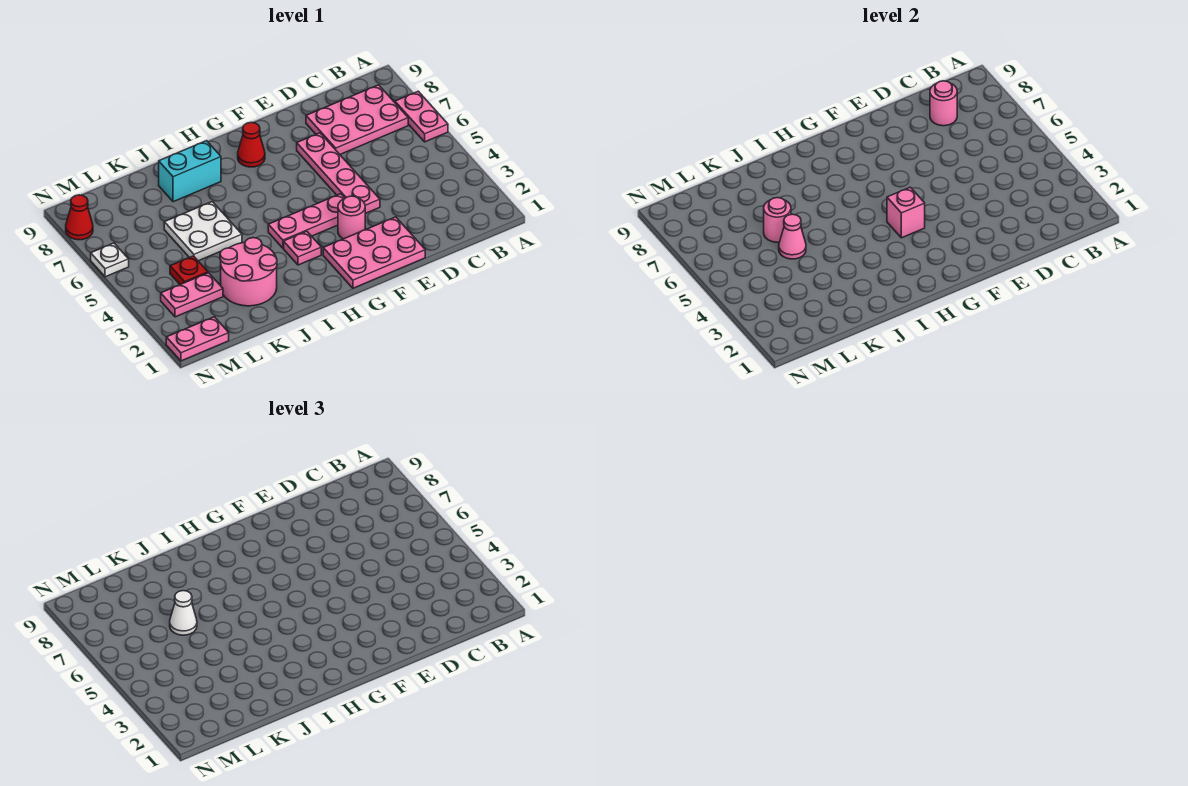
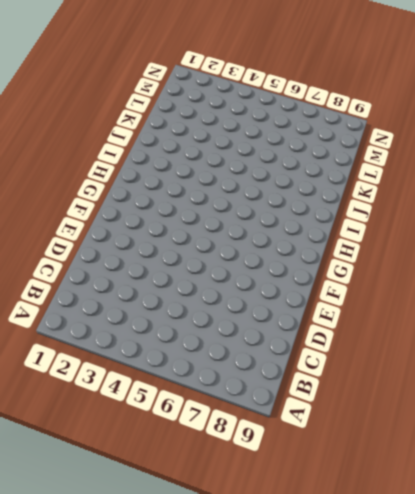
none -> pink plate A6:A7 level 1
none -> pink plate B7:D8 level 1
none -> pink plate E1:G2 level 1

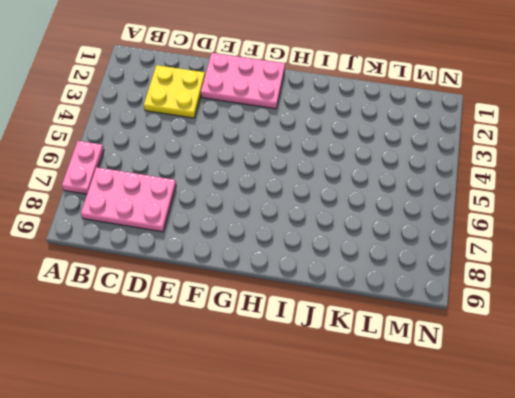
yellow plate C2:D3 level 1 -> none
none -> pink plate E4:E7 level 1
none -> pink round brick F3 level 1
none -> pink plate F4:H4 level 1

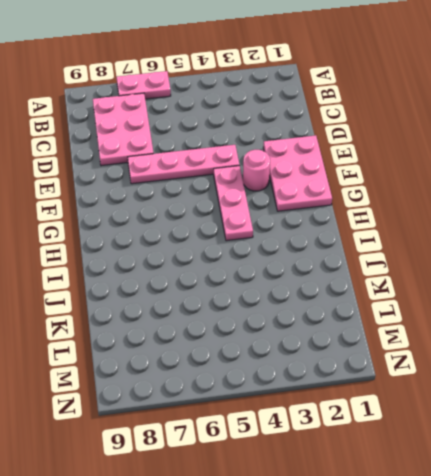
none -> red cone G8 level 1
none -> pink plate H3 level 1
none -> cyan brick I8:J8 level 1

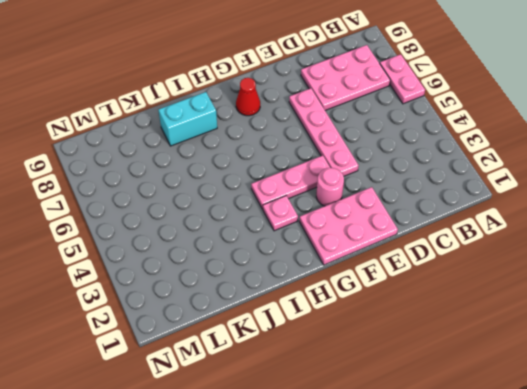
none -> pink round brick J2:K3 level 1
none -> white plate J5:K6 level 1
none -> pink plate L3:M3 level 1

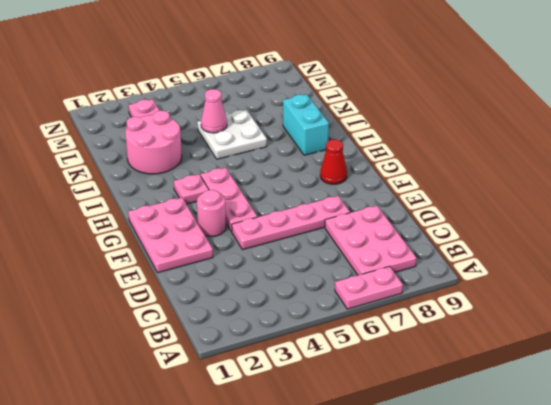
none -> red plate L4 level 1
none -> pink plate M1:N1 level 1
none -> white plate N6 level 1

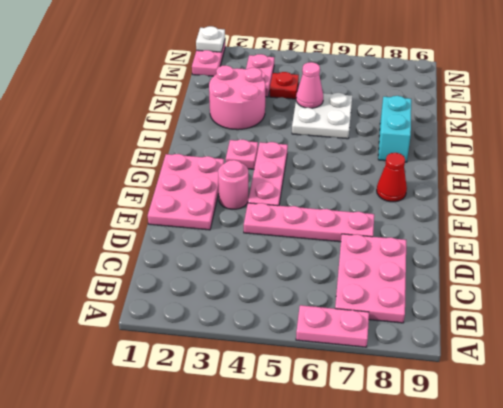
white plate N1 level 2 -> white plate N6 level 1
none -> red cone N8 level 1
none -> pink round brick C8 level 2
none -> pink brick G4 level 2

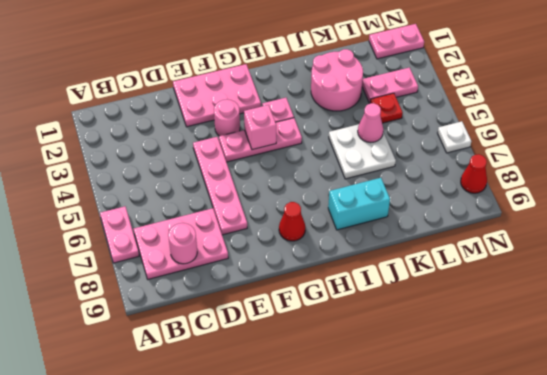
none -> pink round brick K6 level 2
none -> white cone K6 level 3

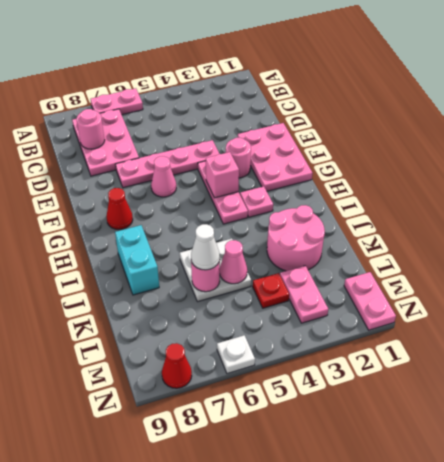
pink cone F6 level 1 -> none

